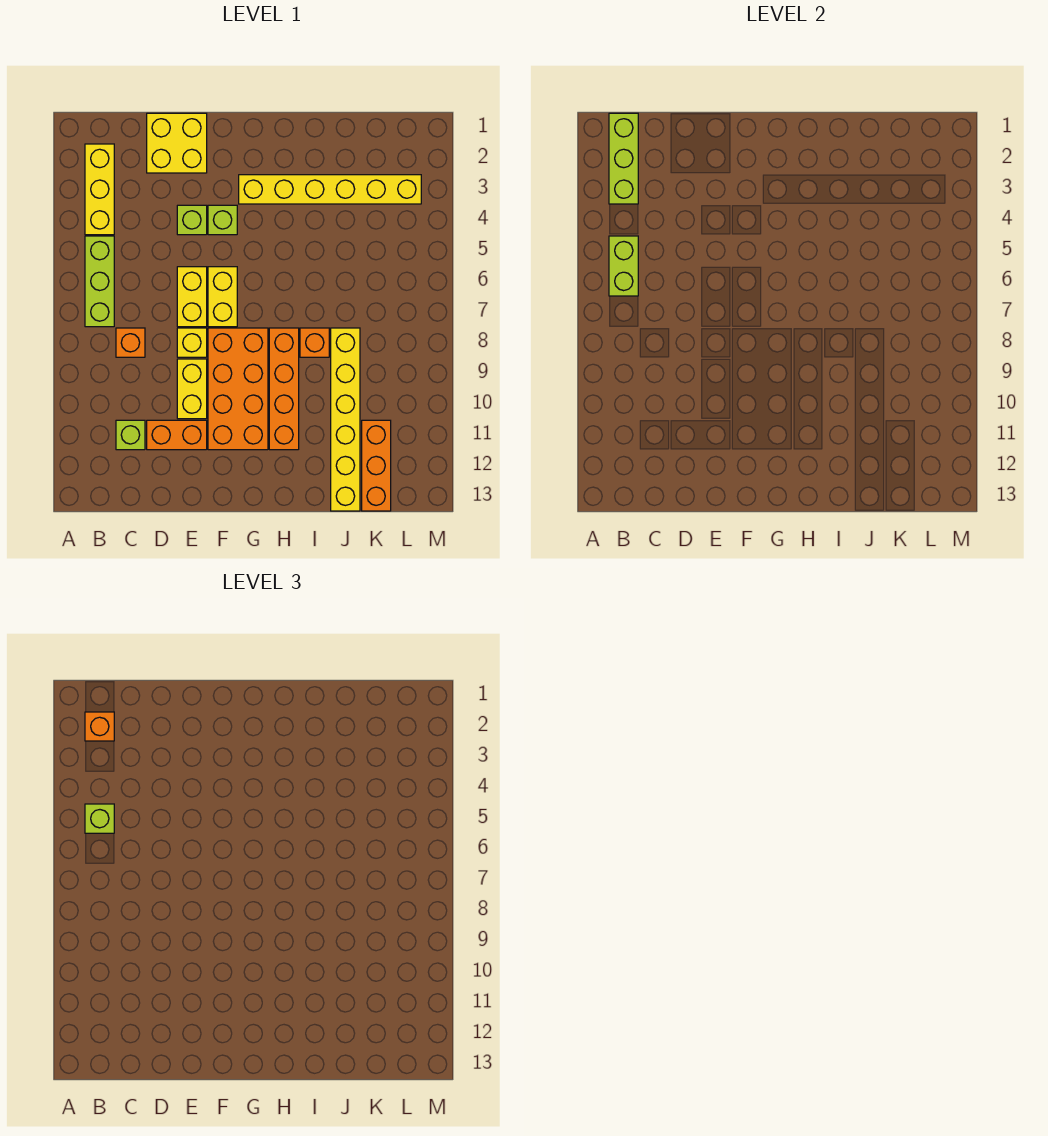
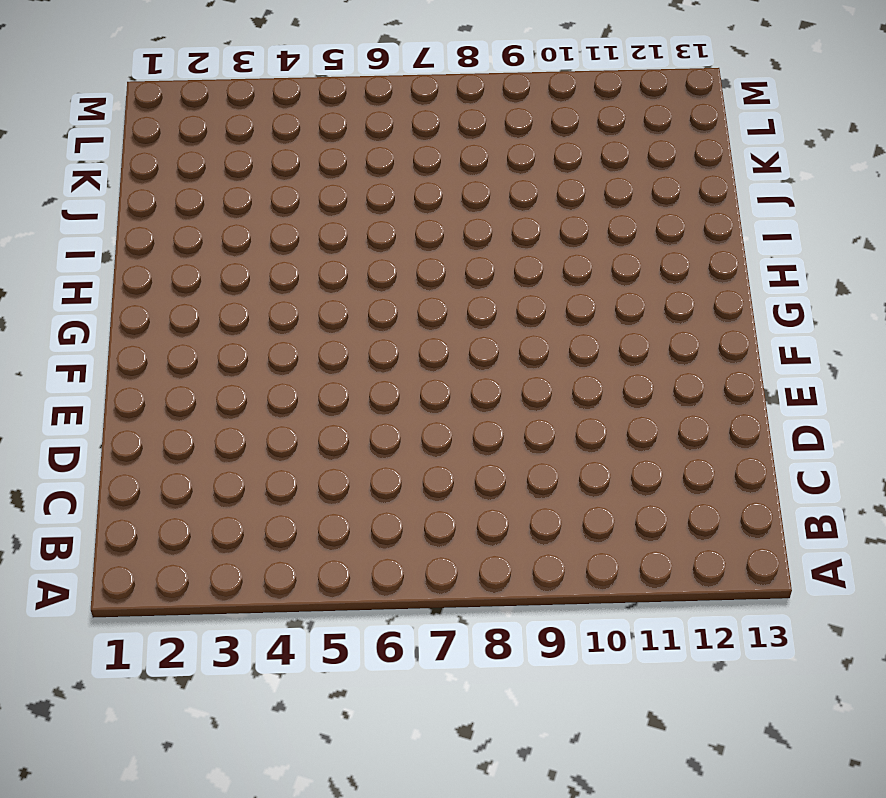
none -> yellow brick B2:B4 level 1
none -> lime brick B5:B7 level 1
none -> orange brick C8 level 1

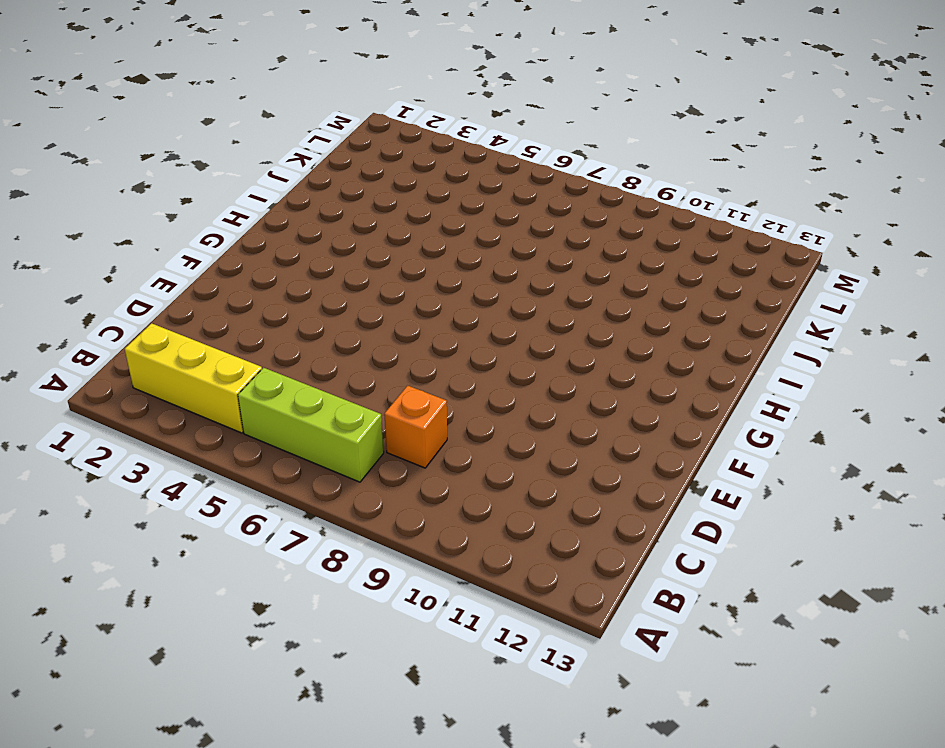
none -> lime brick C11 level 1
none -> yellow brick D1:E2 level 1
none -> orange brick D11:E11 level 1

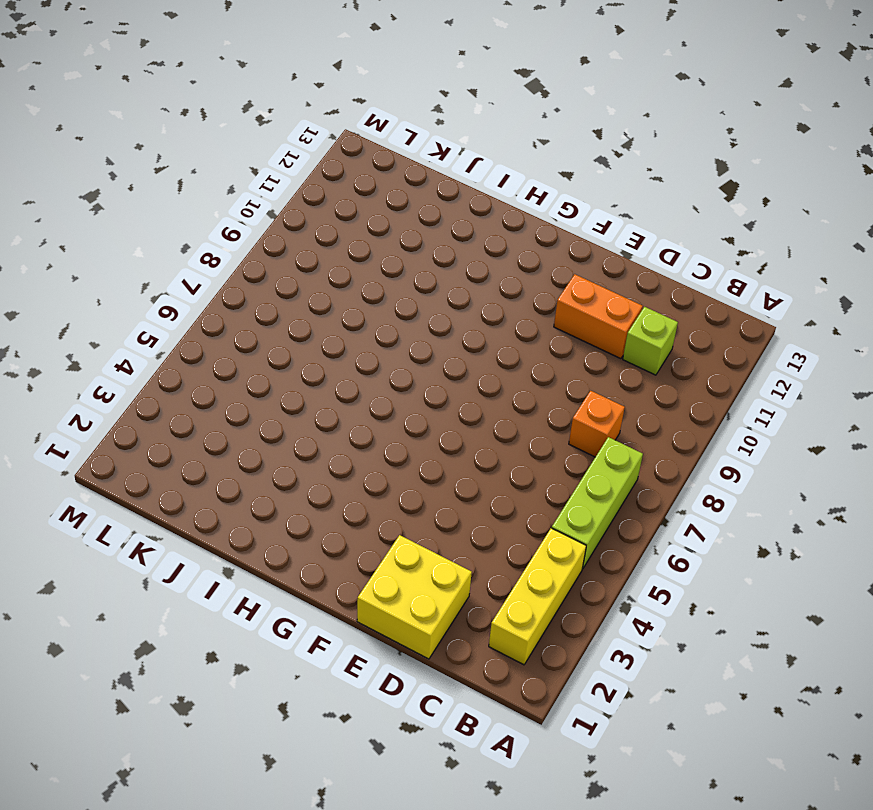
none -> lime brick E4 level 1
none -> yellow brick E6:E7 level 1
none -> yellow brick E8 level 1

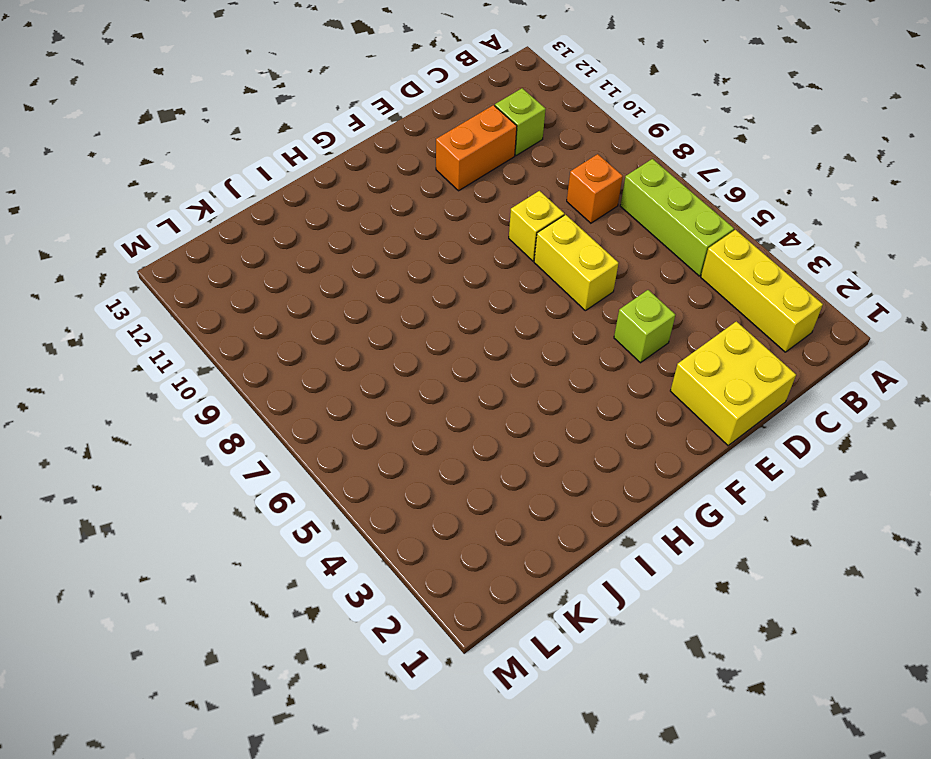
none -> yellow brick E9:E10 level 1
none -> lime brick F4 level 1
none -> yellow brick F6:F7 level 1

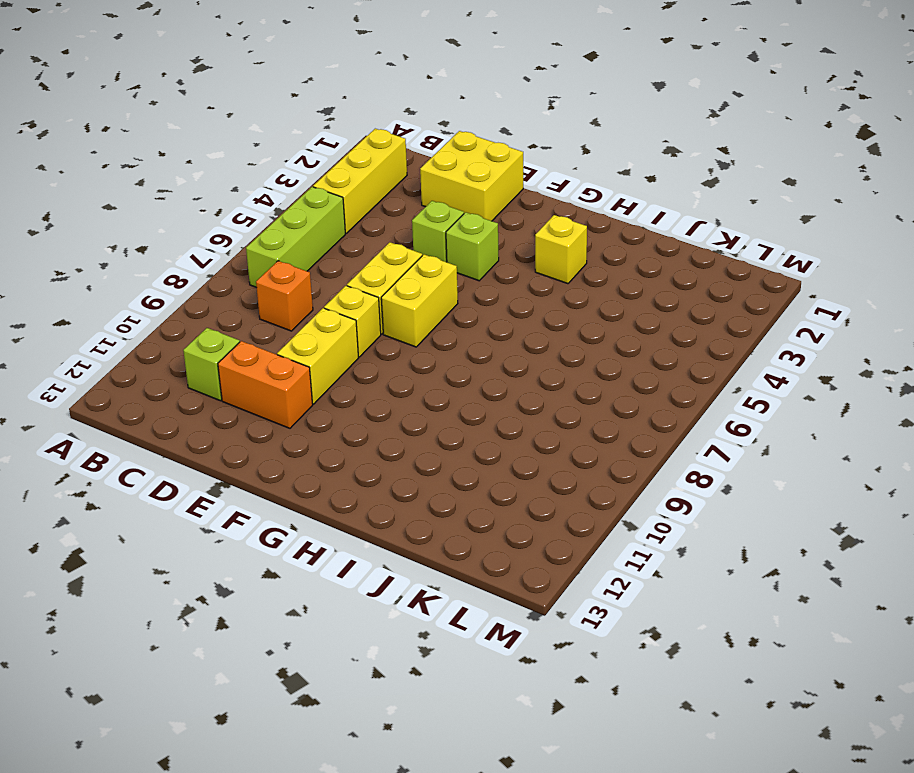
yellow brick H3 level 1 -> yellow brick G3:L3 level 1
none -> orange brick F8:G11 level 1
none -> orange brick H8:H11 level 1
none -> orange brick I8 level 1

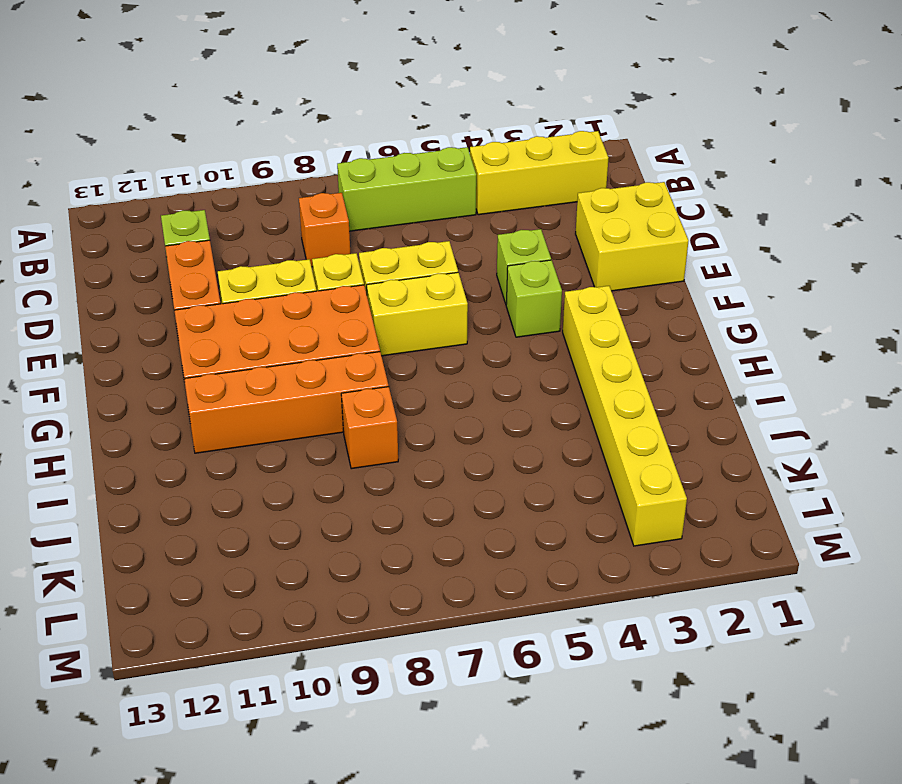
none -> yellow brick J8:J13 level 1
none -> orange brick K11:K13 level 1
none -> lime brick B1:B3 level 2

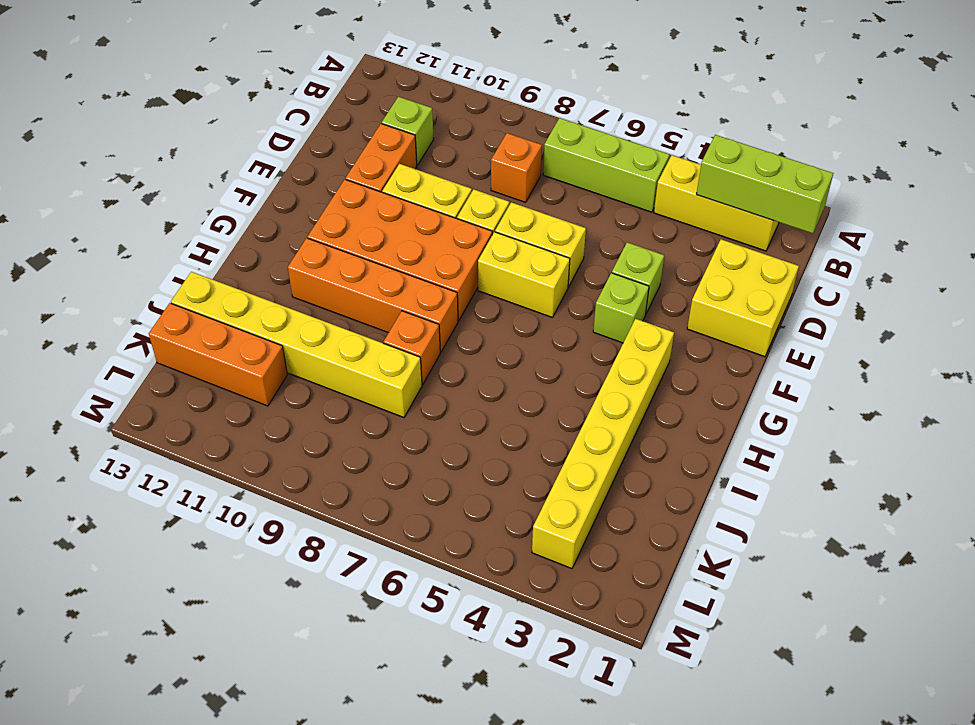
none -> lime brick B5:B6 level 2
none -> orange brick B2 level 3
none -> lime brick B5 level 3

